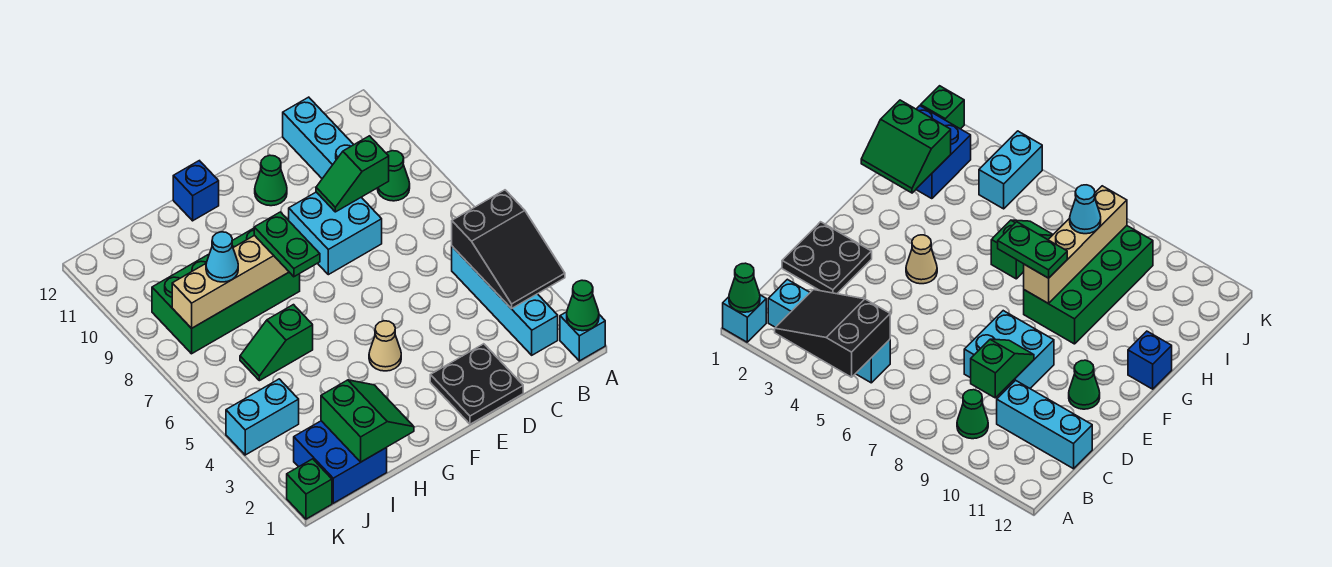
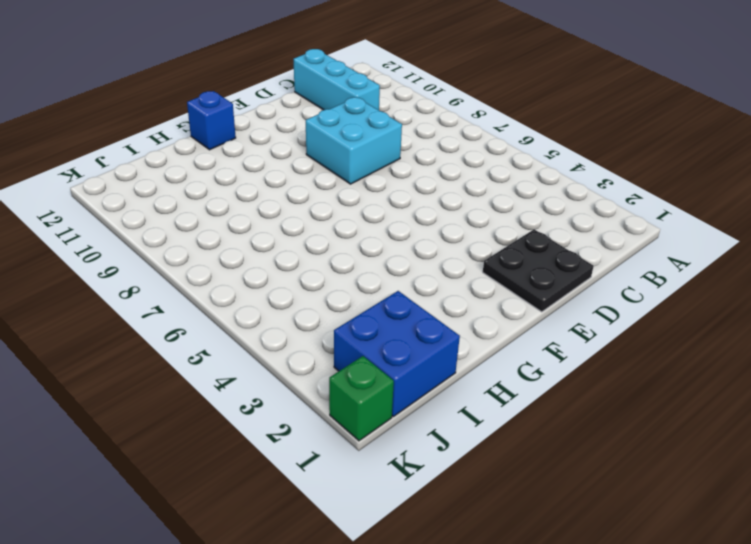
none -> cyan brick A1 level 1
none -> cyan brick B2:B5 level 1
none -> green cone B9 level 1

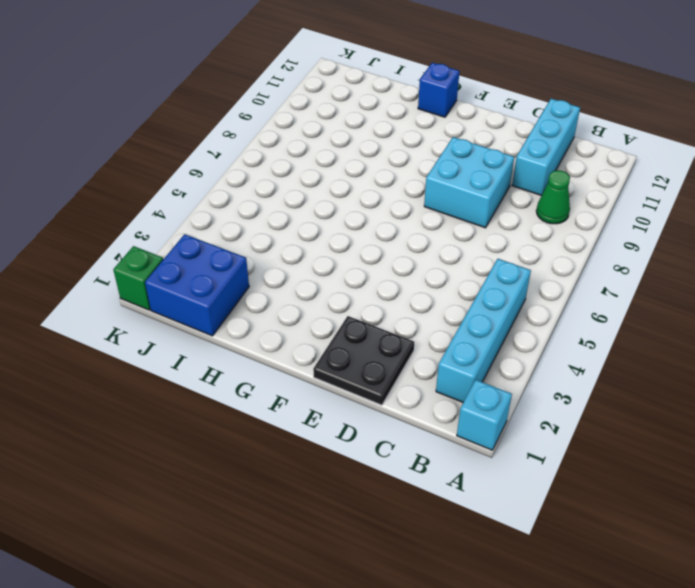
none -> green cone E11 level 1
none -> tan cone F4 level 1
none -> green brick G8:J9 level 1

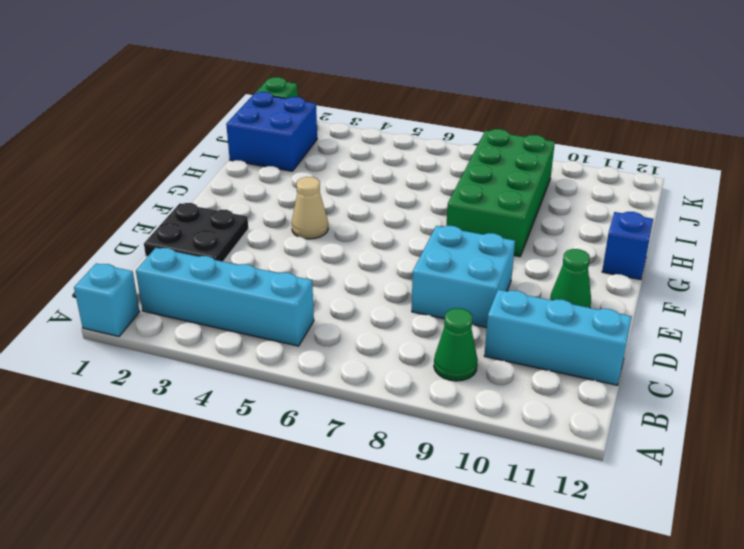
none -> green slope H6:I6 level 1 top H
none -> cyan brick J4:K4 level 1
none -> green cone A1 level 2

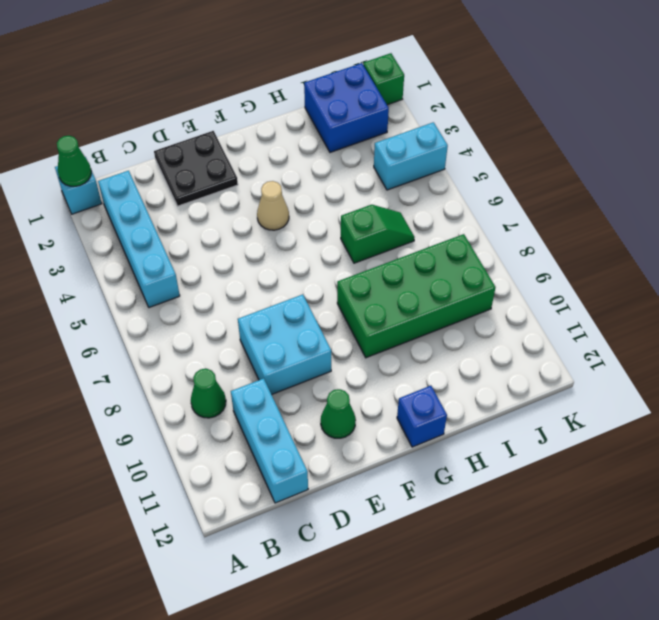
none -> black slope A3:B5 level 2 top 5
none -> green slope C9:D9 level 2 top C
none -> tan brick G8:J8 level 2

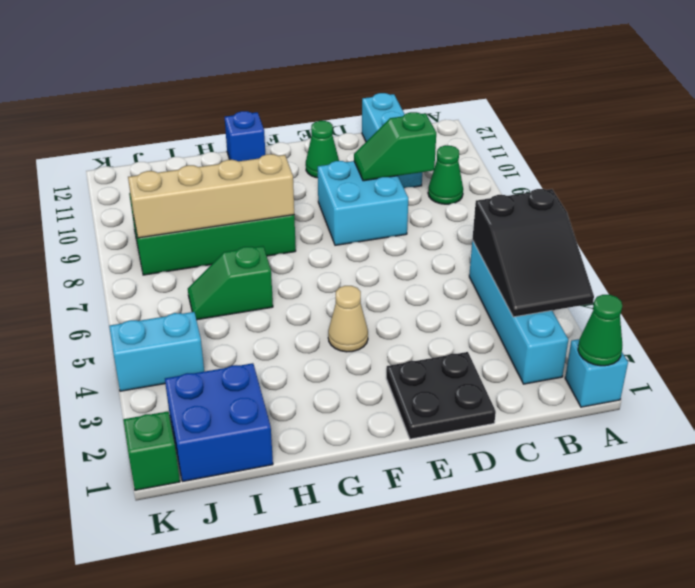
none -> green slope H1:I2 level 2 top I
none -> green plate G7:G8 level 3
none -> cyan cone I8 level 3

